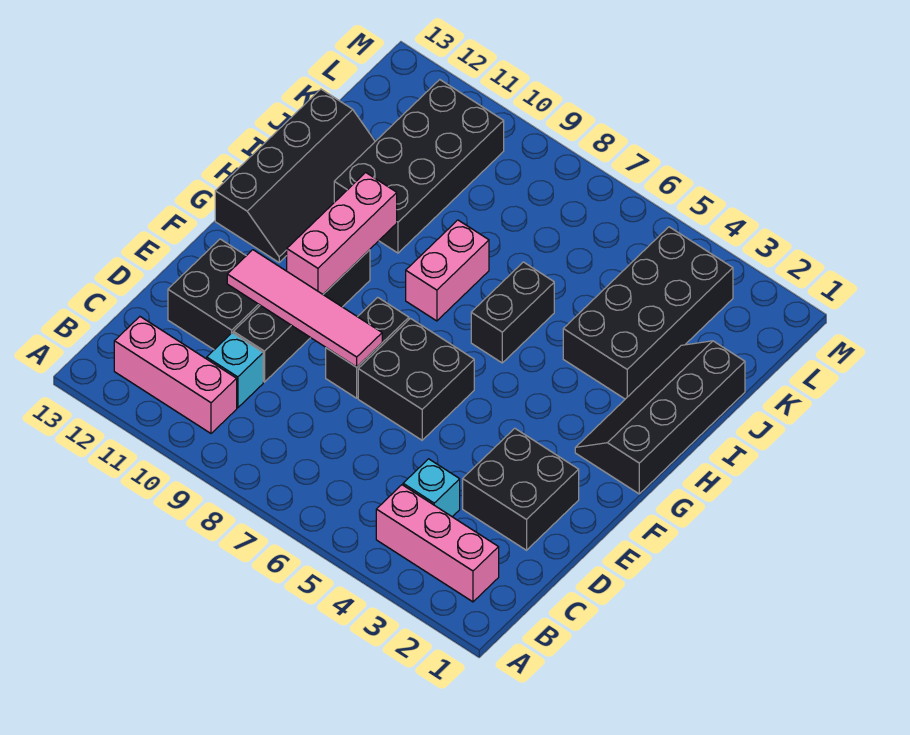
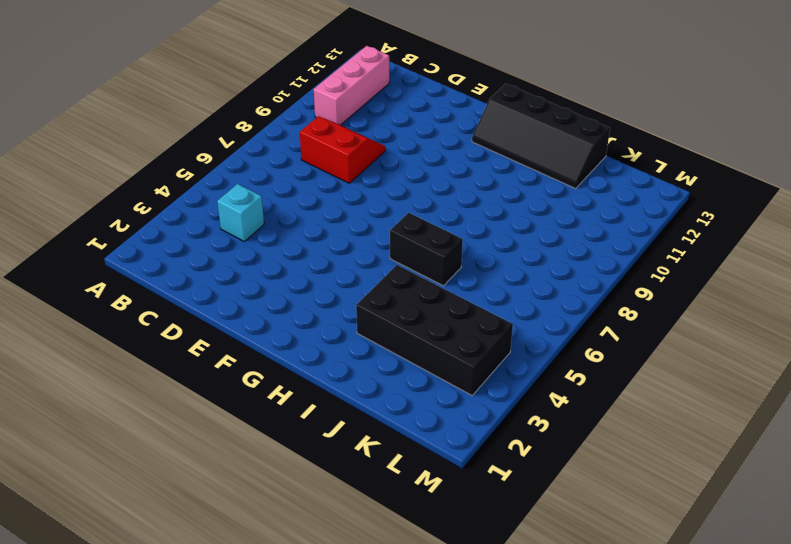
red slope C8:D9 level 1 top 8 -> none
none -> pink brick B2:B4 level 1
none -> cyan brick C10 level 1
none -> black brick D2:E3 level 1

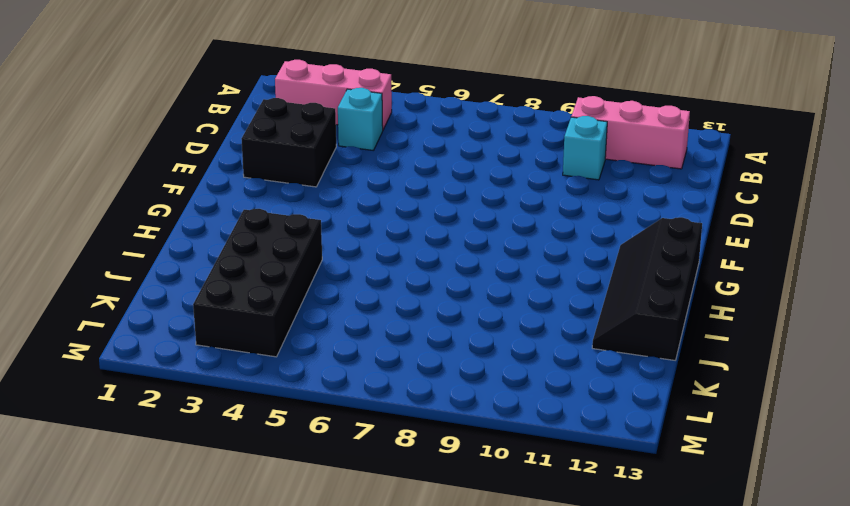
none -> black brick D10:G10 level 1
none -> black brick D11:E12 level 1
none -> black brick E6:F7 level 1

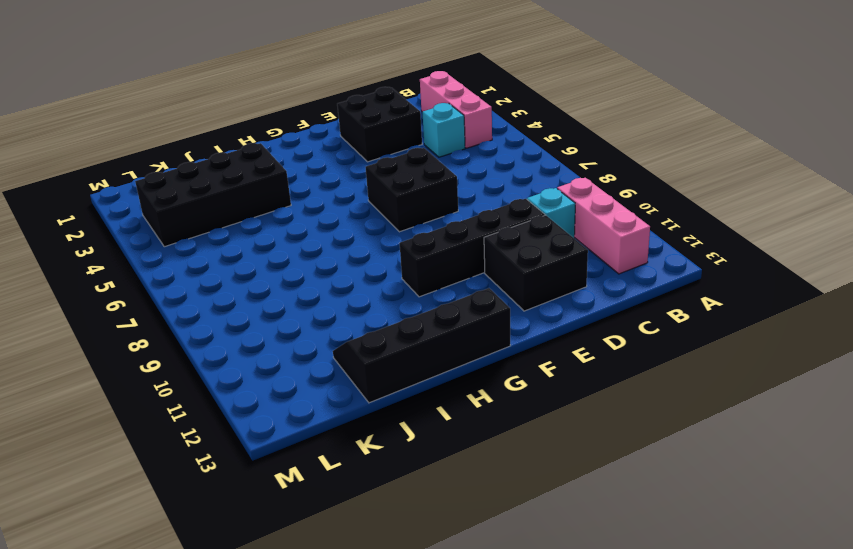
none -> black brick E8:F8 level 1
none -> black slope G1:J2 level 1 top 1
none -> black brick H6:I6 level 1

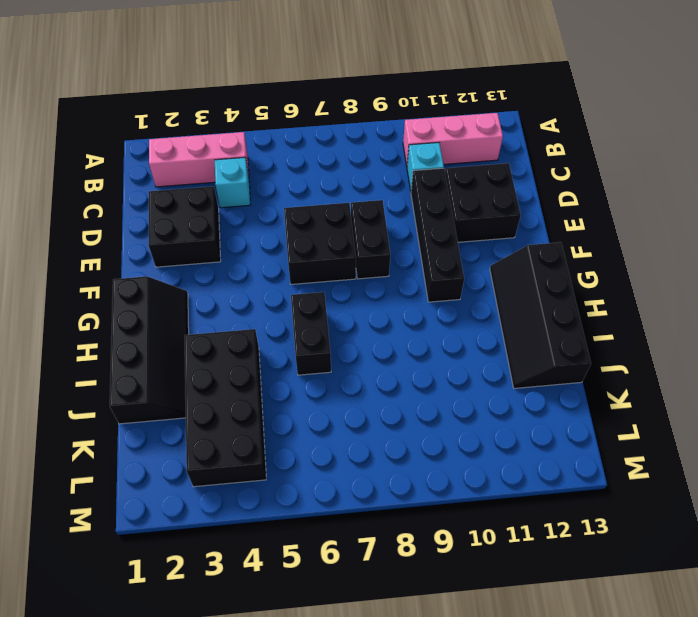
none -> pink brick H8:I8 level 1
none -> black brick I10:L11 level 1
none -> pink tile E8:E11 level 2

